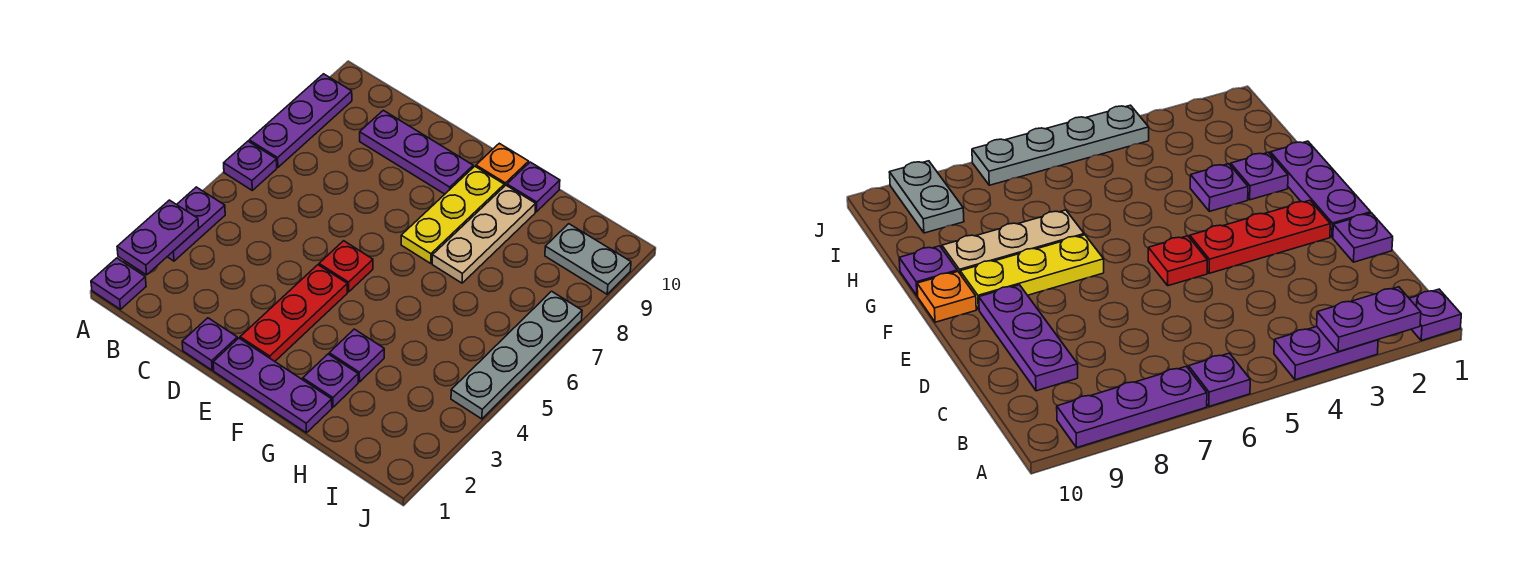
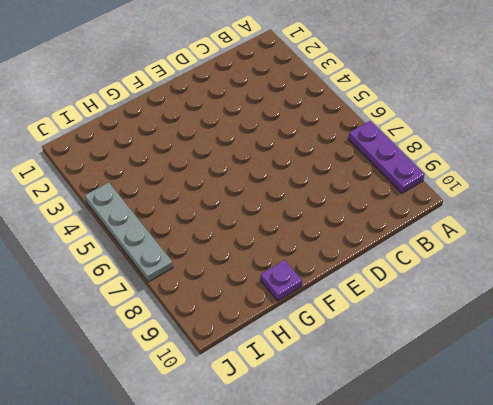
none -> purple plate A1 level 1
none -> purple plate A3:A4 level 1
none -> purple plate A6 level 1

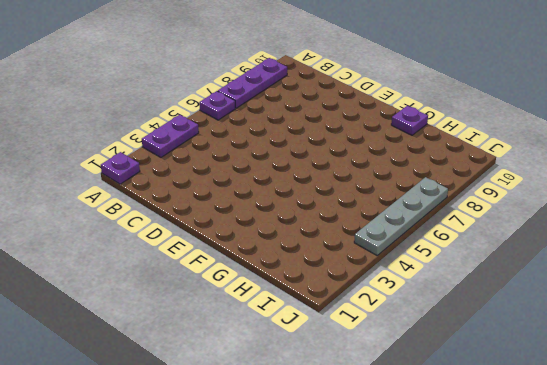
none -> purple plate C9:E9 level 1
none -> purple plate D1 level 1
none -> purple plate E1:G1 level 1

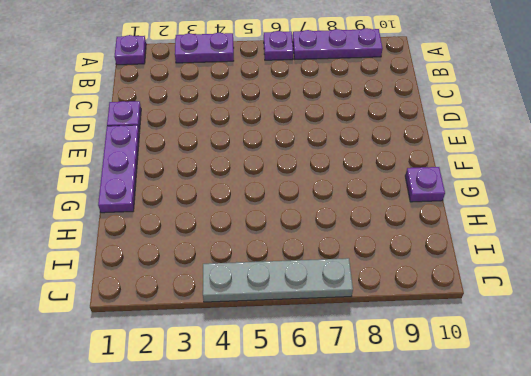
none -> purple plate C9:E9 level 1
none -> red plate E2:E4 level 1
none -> red plate E5 level 1

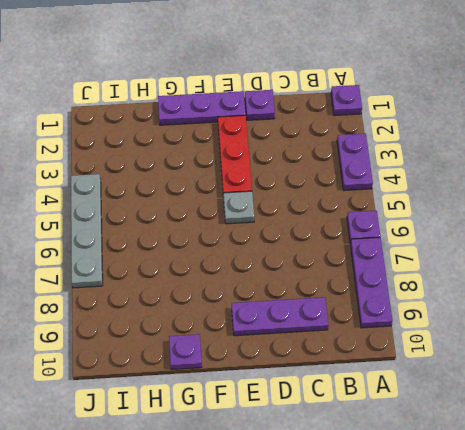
grey plate E5 level 1 -> red plate E5 level 1
none -> yellow plate F7:F9 level 1
none -> orange plate F10 level 1
none -> purple plate G2 level 1

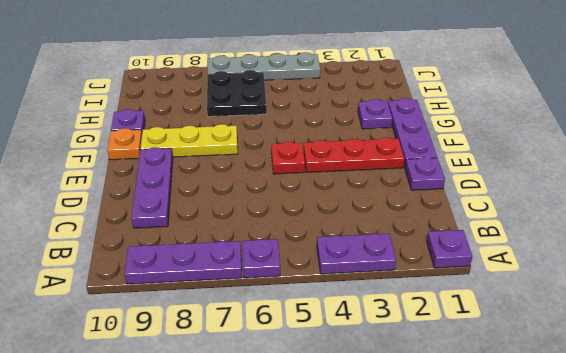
black plate H6:I7 level 1 -> none
none -> purple plate G3 level 1
none -> tan plate G7:G9 level 1
none -> grey plate I9:J9 level 1

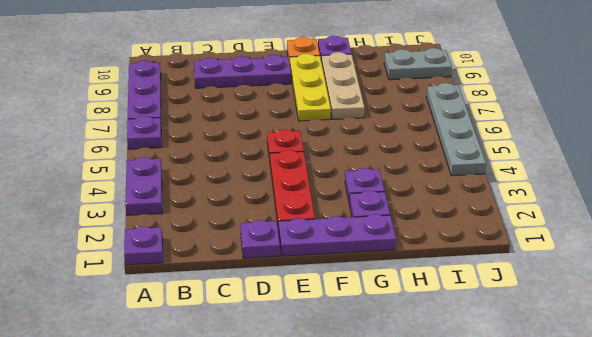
none -> purple plate A2:A3 level 2

